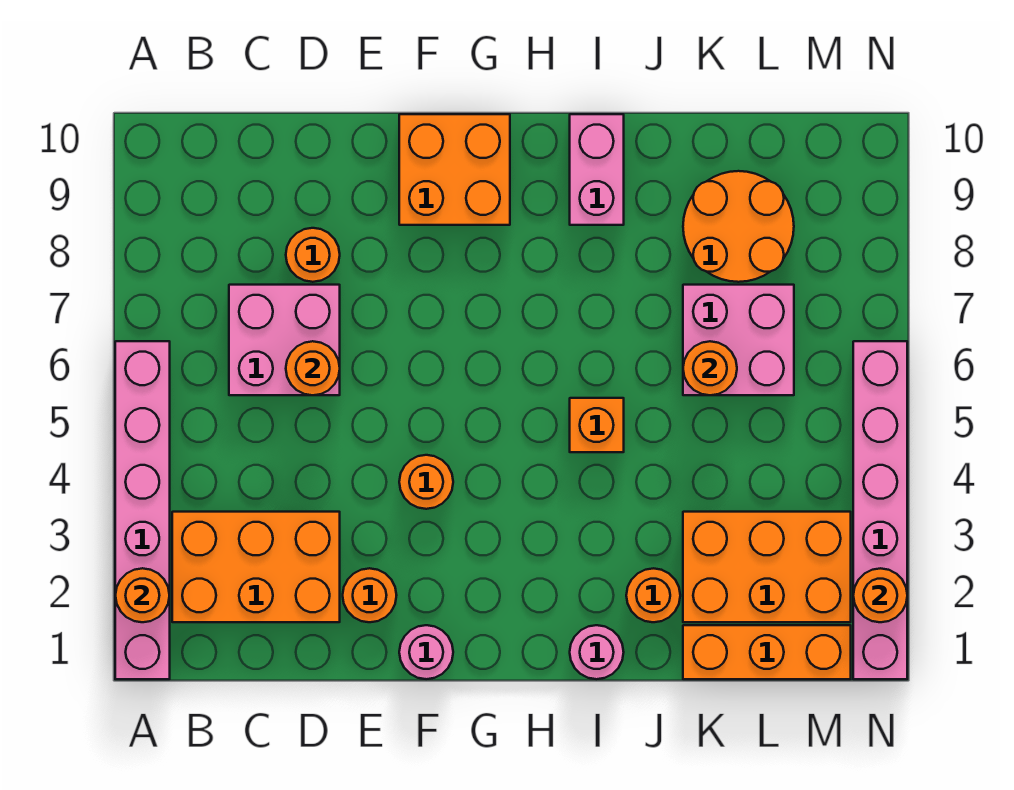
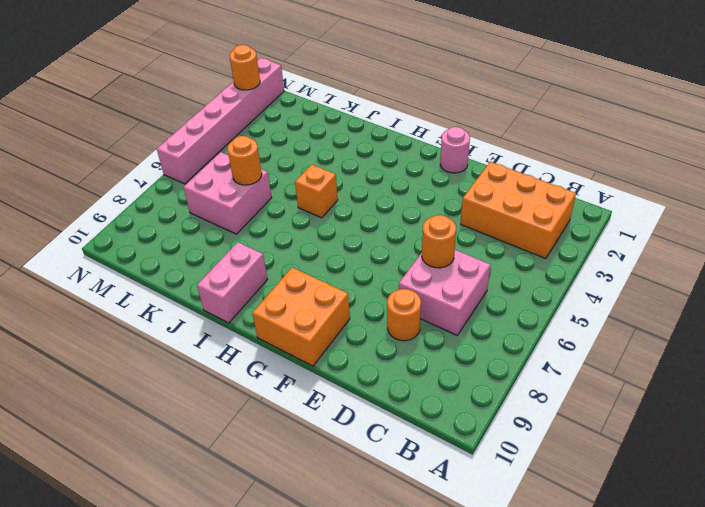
none -> pink brick A1:A6 level 1
none -> orange round brick E2 level 1
none -> orange round brick F4 level 1

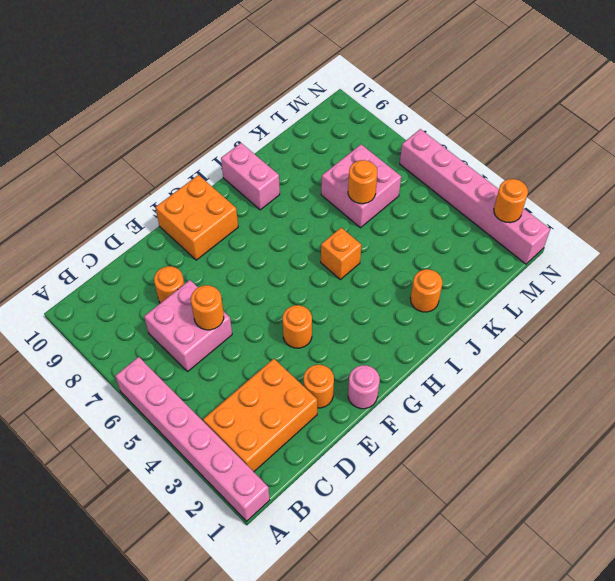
none -> pink round brick I1 level 1
none -> orange brick K1:M1 level 1
none -> orange brick K2:M3 level 1

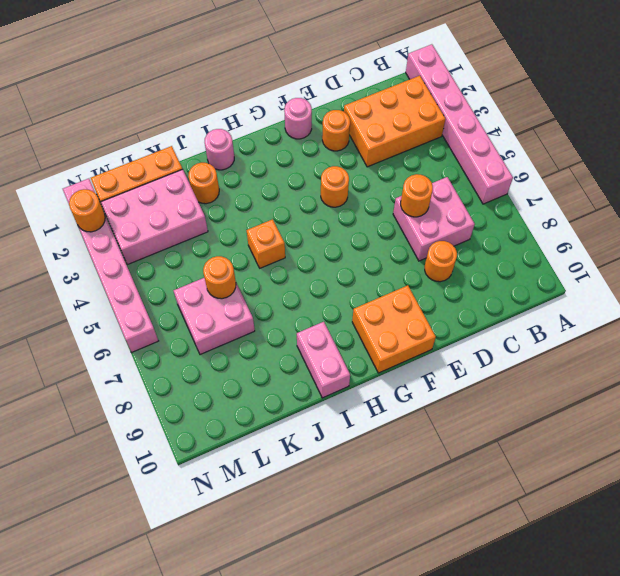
pink brick K2:M3 level 1 -> orange brick K2:M3 level 1
none -> orange round brick K8:L9 level 1
none -> orange round brick A2 level 2

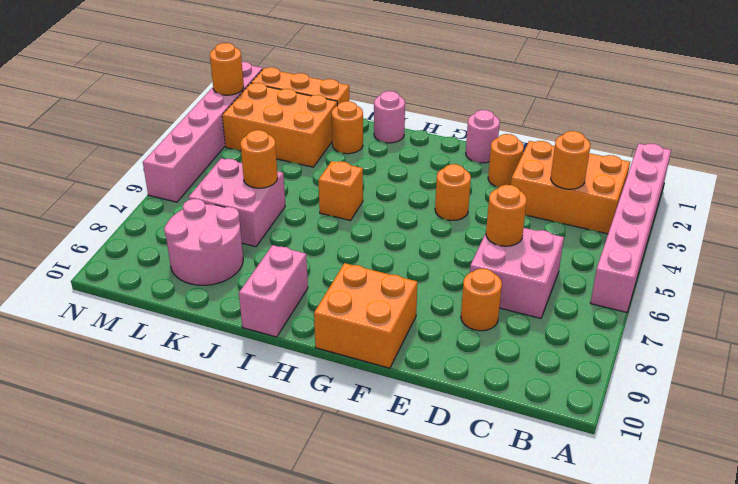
orange round brick C3 level 2 -> orange round brick A2 level 2
pink round brick K8:L9 level 1 -> orange round brick K8:L9 level 1

